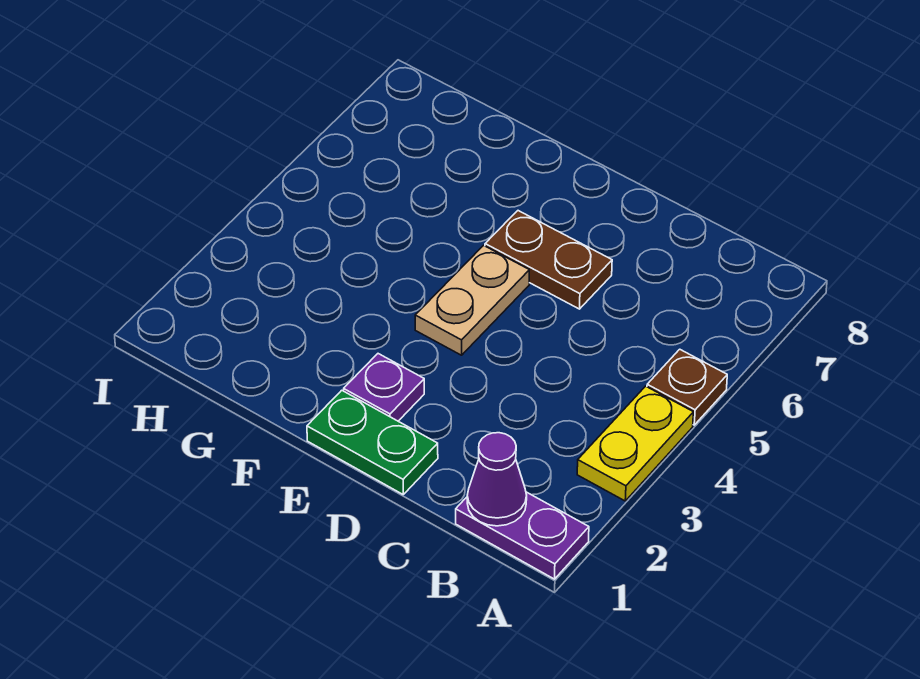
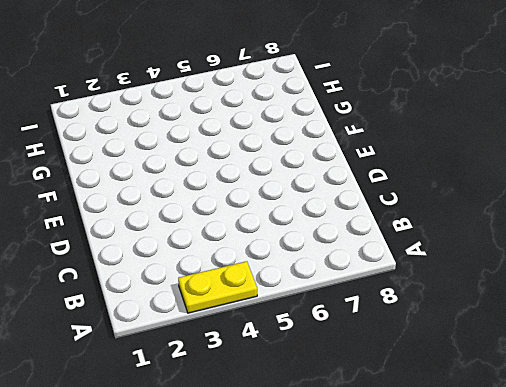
none -> purple plate A1:B1 level 1
none -> brown plate A5 level 1

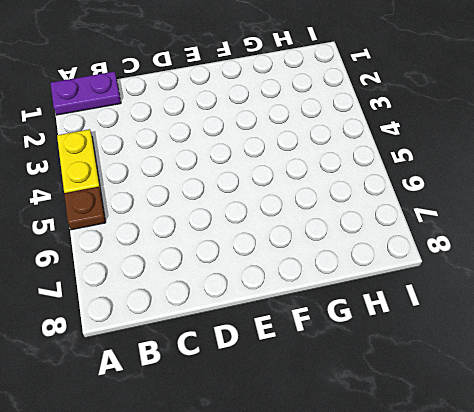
none -> green plate D1:E1 level 1
none -> brown plate D6:E6 level 1

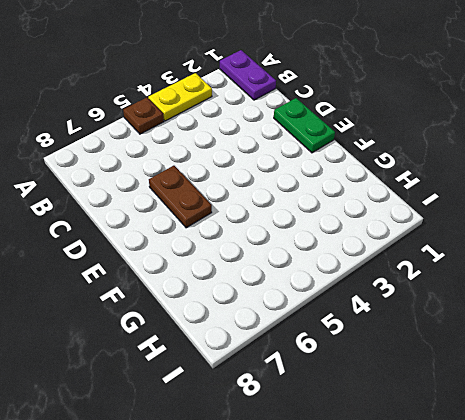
none -> purple plate E2 level 1
none -> tan plate E4:E5 level 1

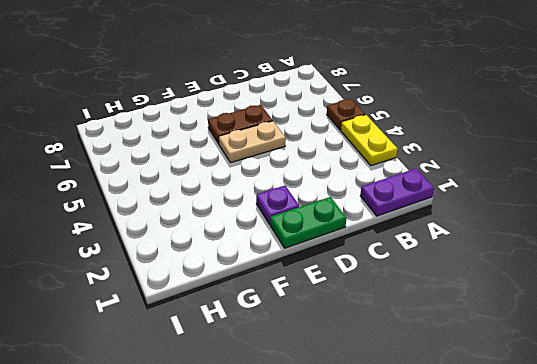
tan plate D5:E5 level 1 -> tan plate E4:E5 level 1
none -> purple cone B1 level 2

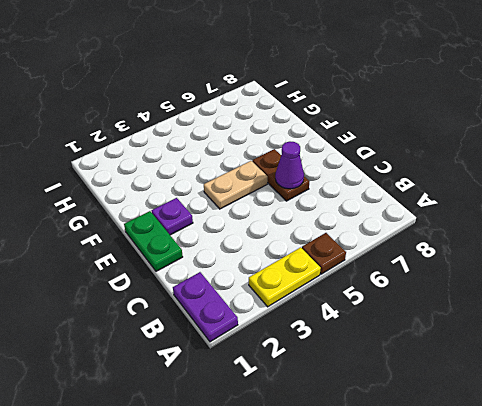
purple cone D6 level 2 -> purple cone B1 level 2

